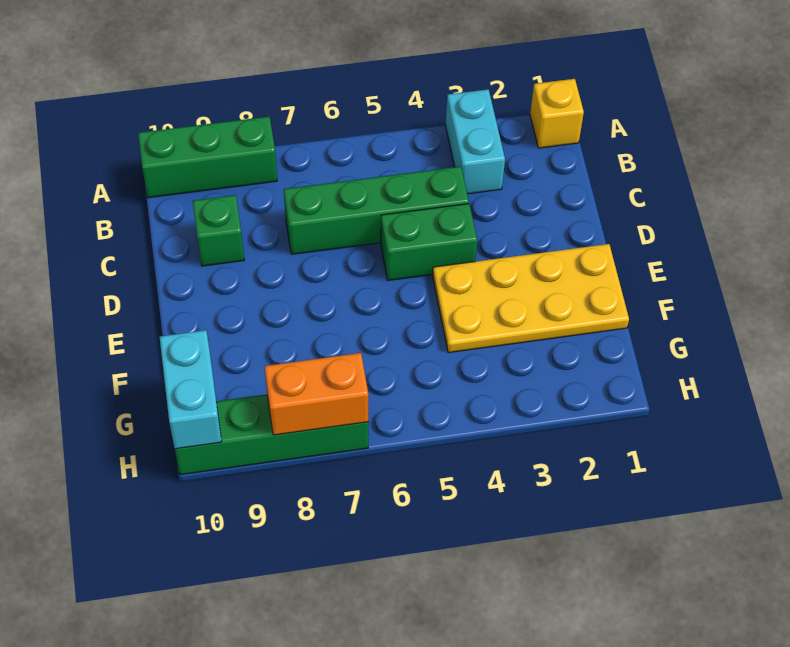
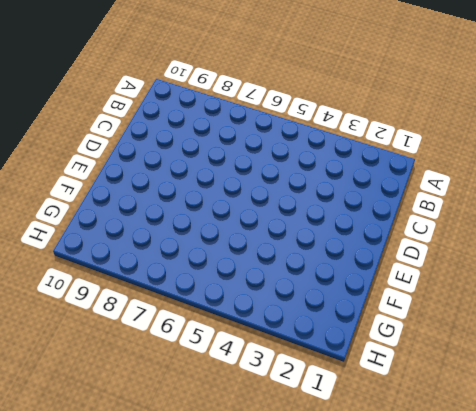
none -> yellow brick A1 level 1
none -> cyan brick A3:B3 level 1

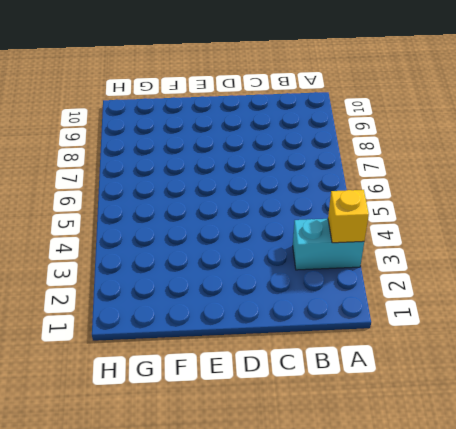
yellow brick A3 level 2 -> yellow brick A1 level 1
none -> green brick A8:A10 level 1
none -> green brick C4:C7 level 1

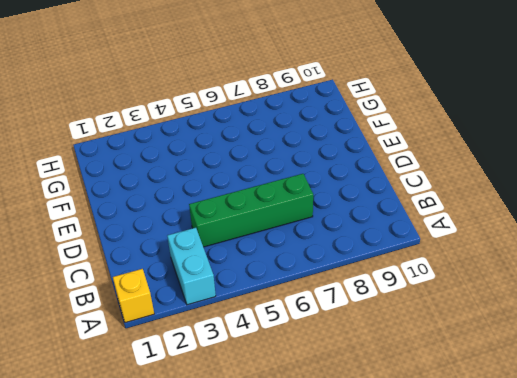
none -> green brick A8:A10 level 1
none -> green brick C9 level 1

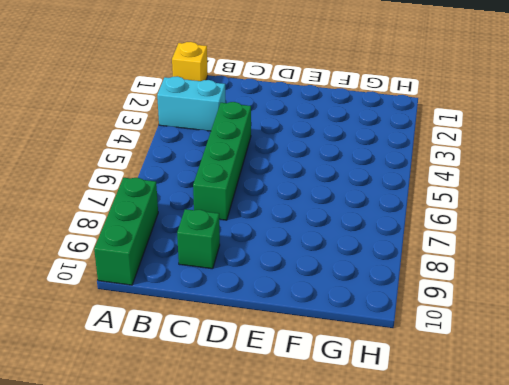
none -> green brick D4:D5 level 1
none -> yellow plate E1:F4 level 1

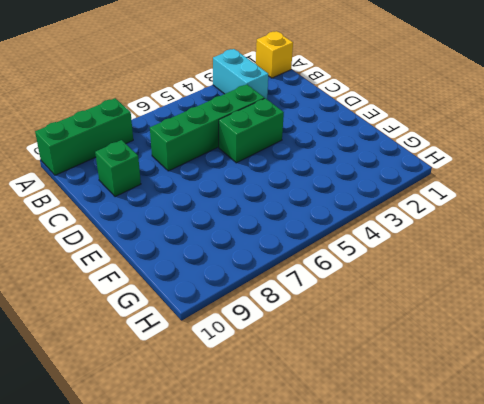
none -> yellow plate E1:F4 level 1
none -> green brick H7:H10 level 1

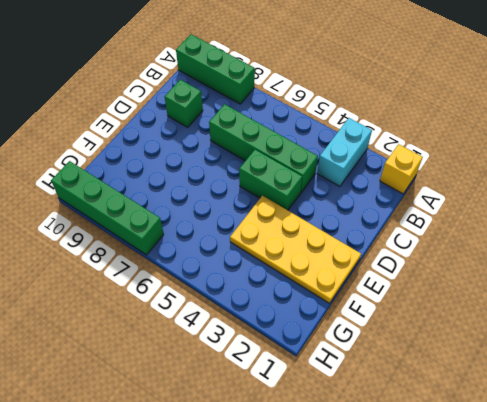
none -> cyan brick G10:H10 level 2
none -> orange brick H7:H8 level 2

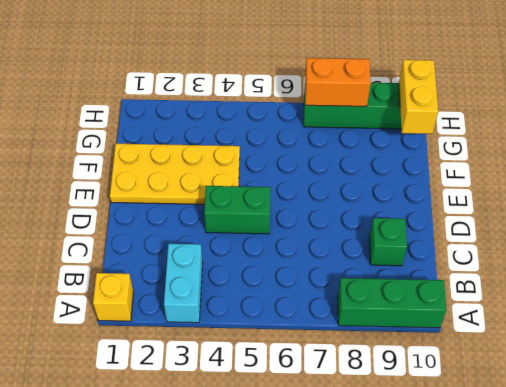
yellow brick G10:H10 level 2 -> cyan brick G10:H10 level 2
none -> green brick C4:C7 level 1

